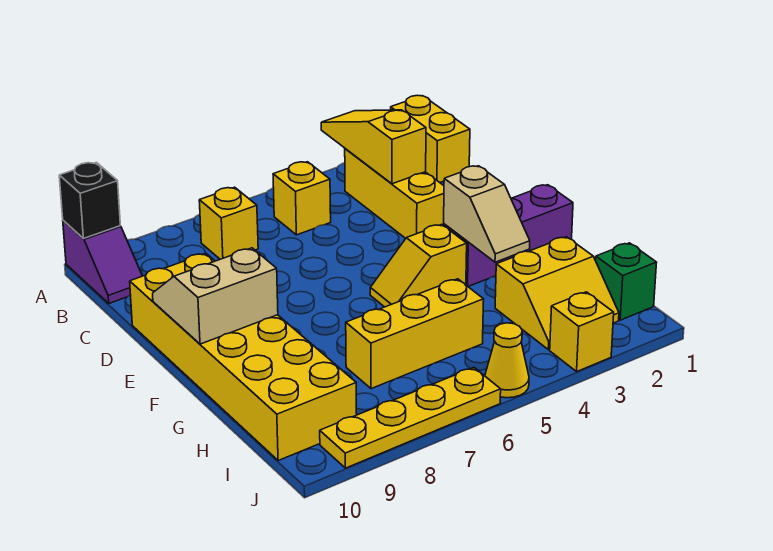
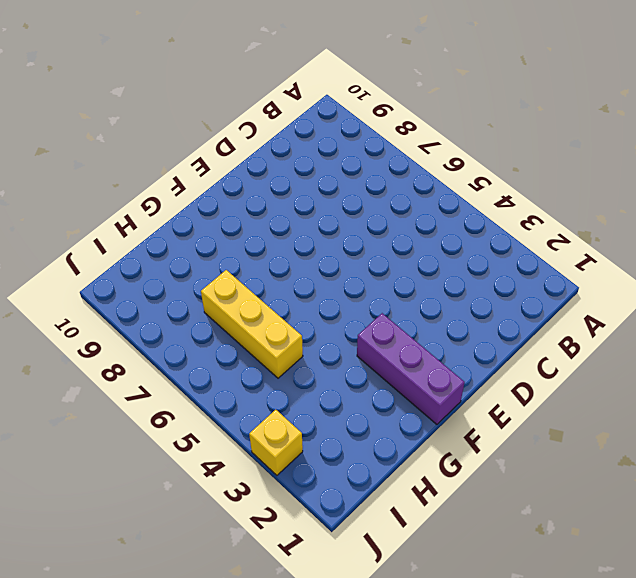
none -> yellow brick A1:B1 level 1
none -> purple slope A10:B10 level 1 top A
none -> yellow brick B3:D3 level 1

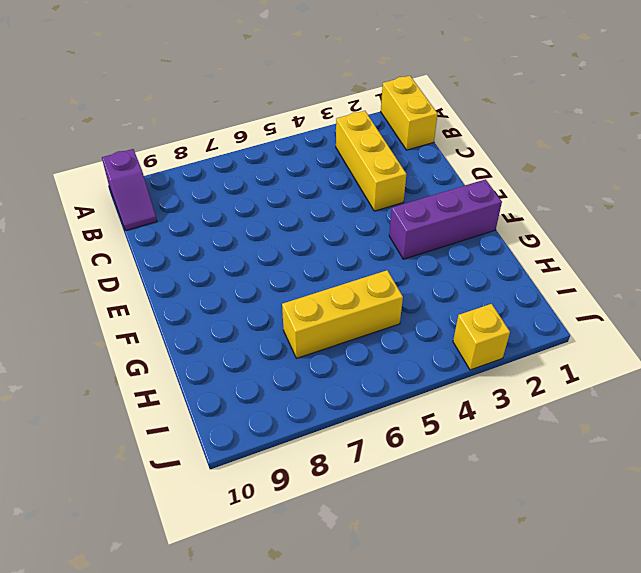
none -> yellow brick B5 level 1
none -> yellow brick B7 level 1
none -> yellow brick D9:I10 level 1

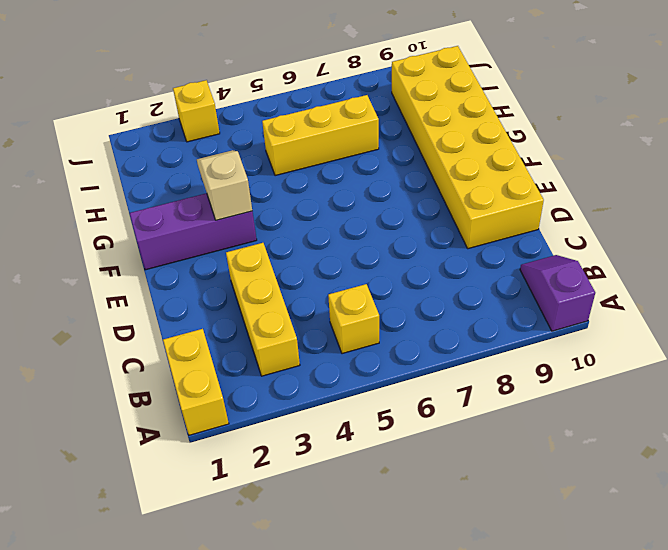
none -> yellow brick B7 level 1
none -> yellow slope F4:F5 level 1 top 4
none -> yellow slope H2:I3 level 1 top H

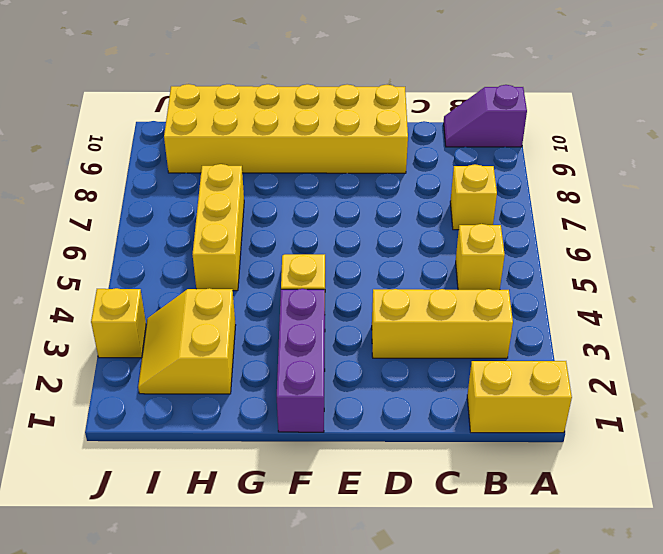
none -> green brick I1 level 1
none -> yellow cone J5 level 1
none -> yellow plate J6:J9 level 1

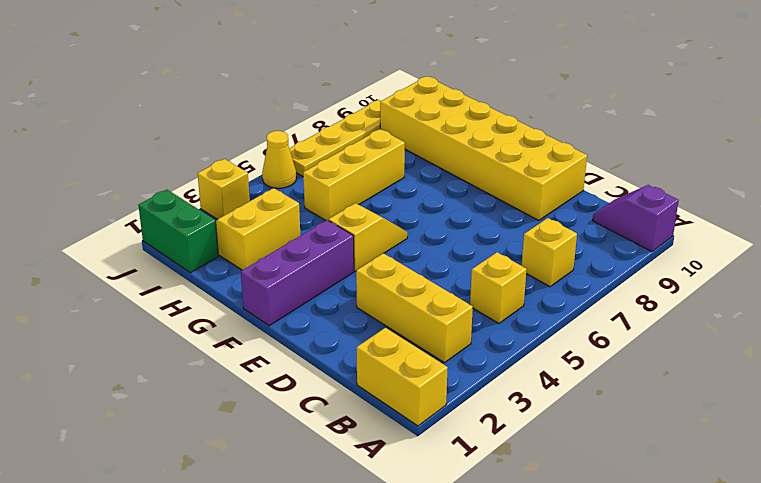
green brick I1:J1 level 1 -> green brick I1 level 1
none -> yellow slope A3:C3 level 2 top C
none -> black brick A10 level 2
none -> tan slope E9:F10 level 2 top F

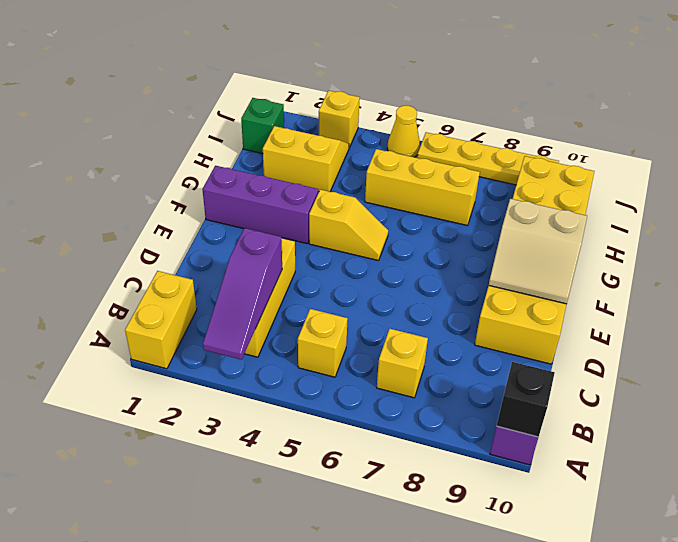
purple slope A3:C3 level 2 top C -> yellow slope A3:C3 level 2 top C
none -> tan slope F3:G3 level 2 top F

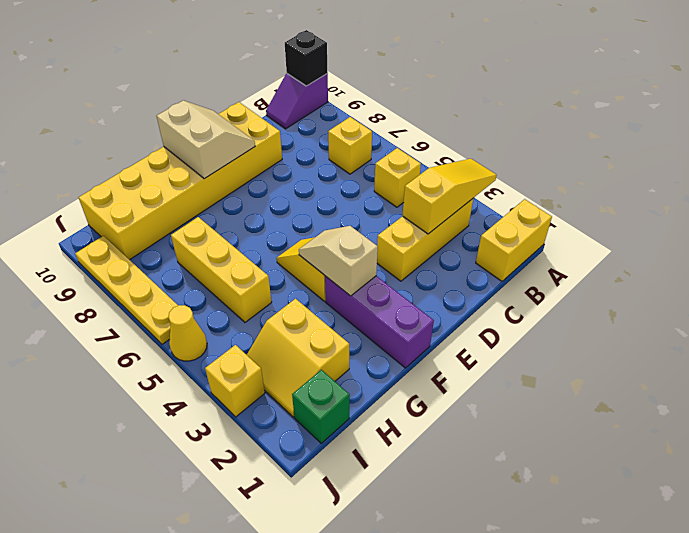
tan slope F3:F4 level 2 top 3 -> tan slope F3:G3 level 2 top F

